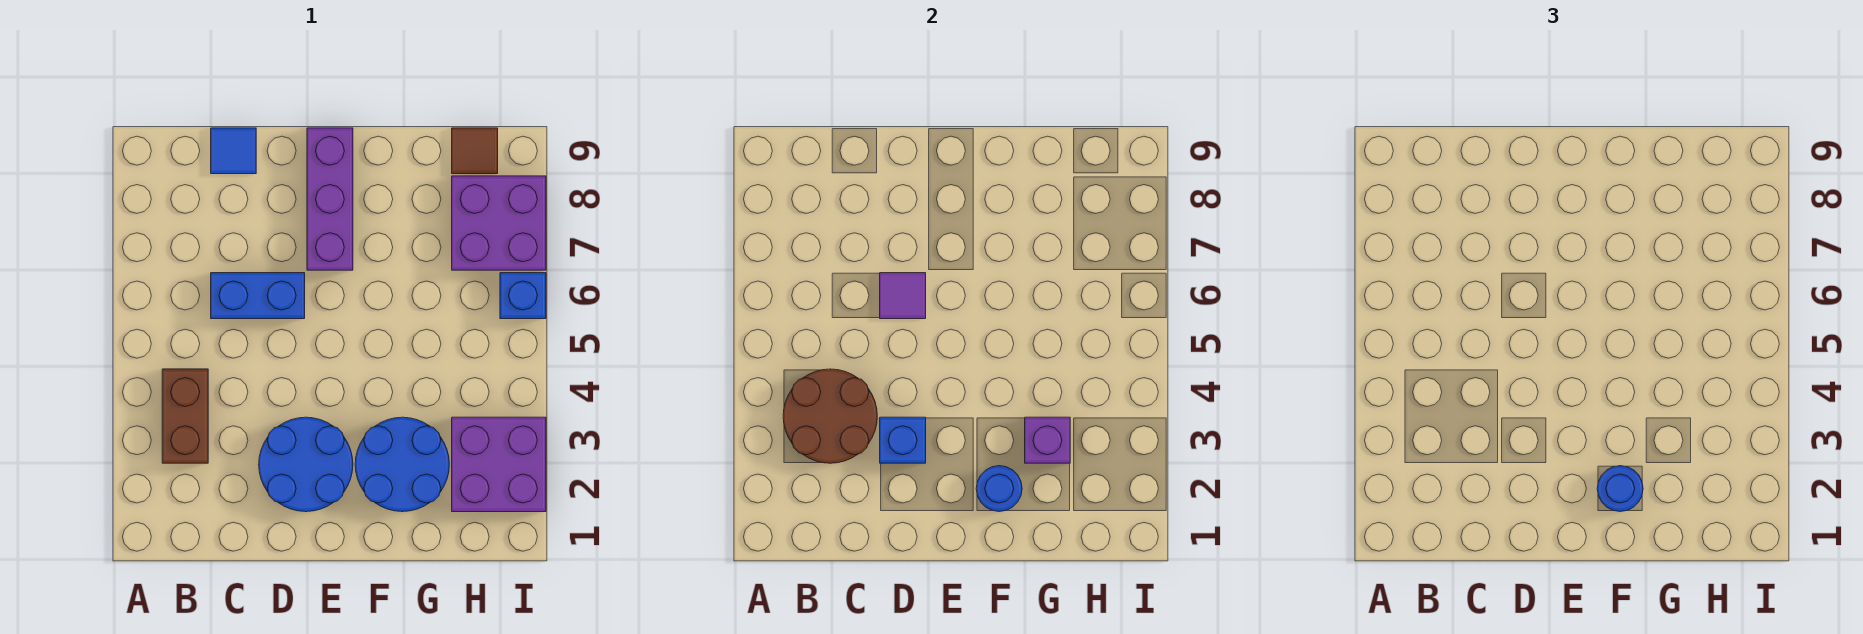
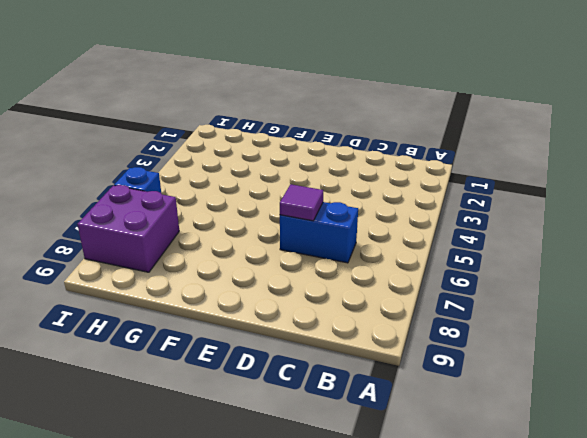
none -> brown brick B3:B4 level 1
none -> blue tile C9 level 1
none -> blue round brick D2:E3 level 1

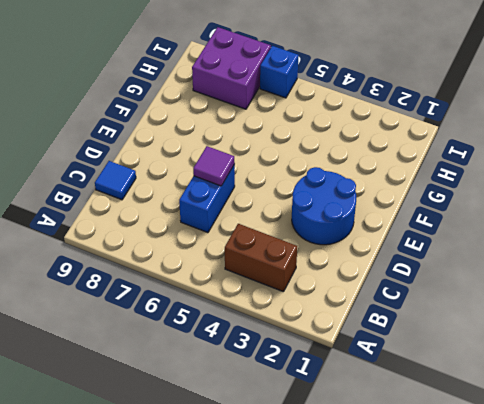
none -> purple brick E7:E9 level 1
none -> blue round brick F2:G3 level 1
none -> purple brick H2:I3 level 1

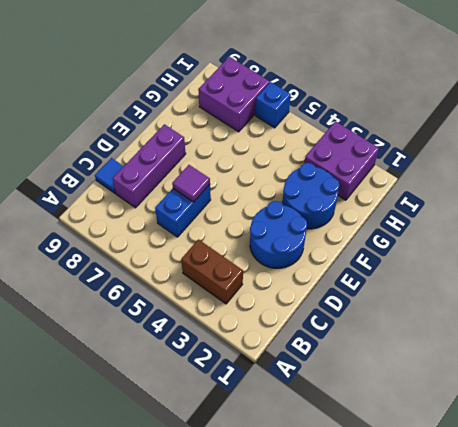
purple brick C8:E8 level 1 -> purple brick E7:E9 level 1
none -> brown tile H9 level 1
none -> brown round brick B3:C4 level 2
none -> blue brick D3 level 2

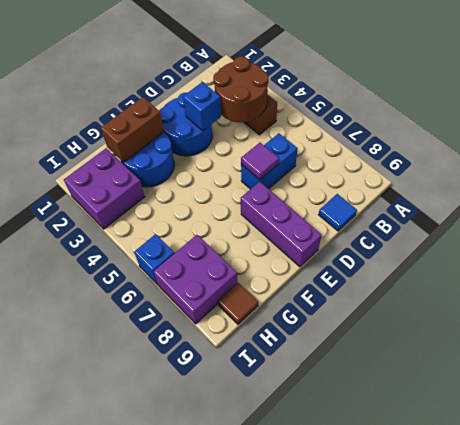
brown brick F2:G2 level 2 -> blue round brick F2 level 2
none -> purple brick G3 level 2
none -> blue round brick F2 level 3

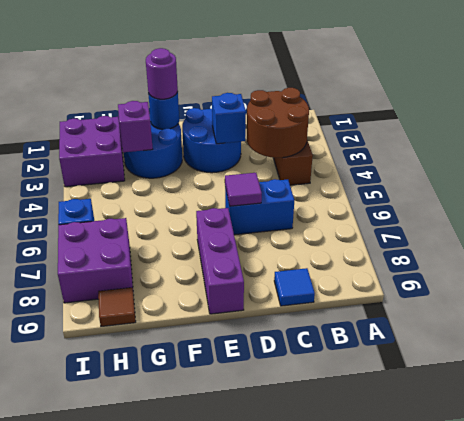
purple round brick F2 level 3 -> blue round brick F2 level 3

